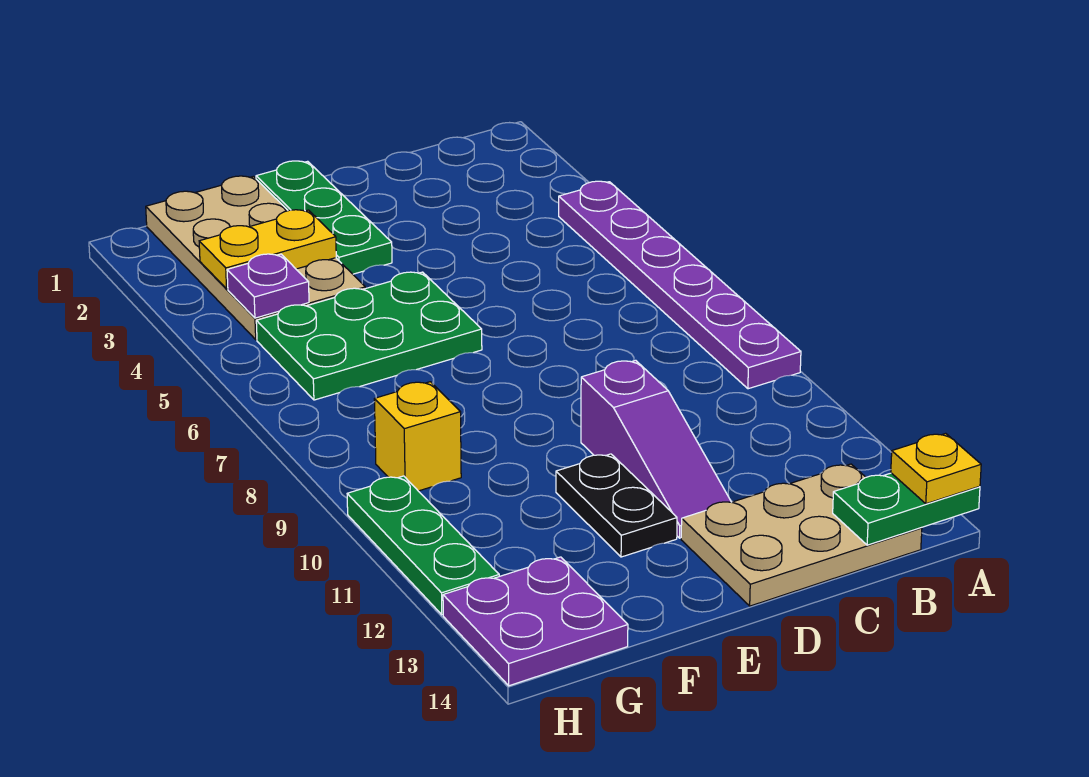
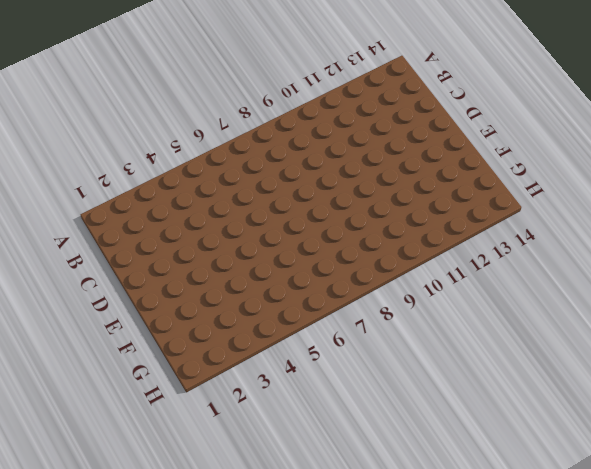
none -> purple plate A4:A9 level 1
none -> tan plate B13:D14 level 1
none -> purple slope D10:D12 level 1 top 10

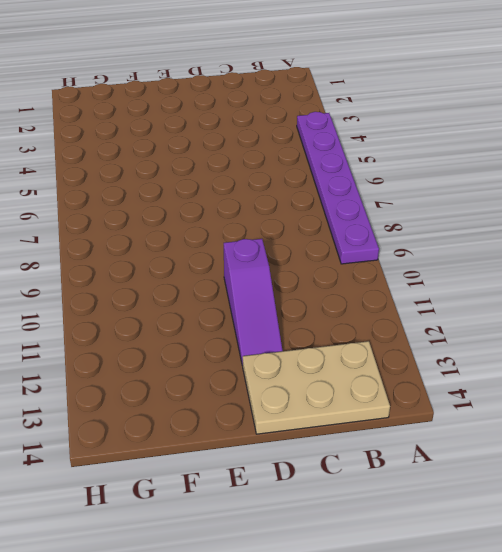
none -> green plate E1:E3 level 1
none -> green plate E5:G6 level 1
none -> black plate E11:E12 level 1

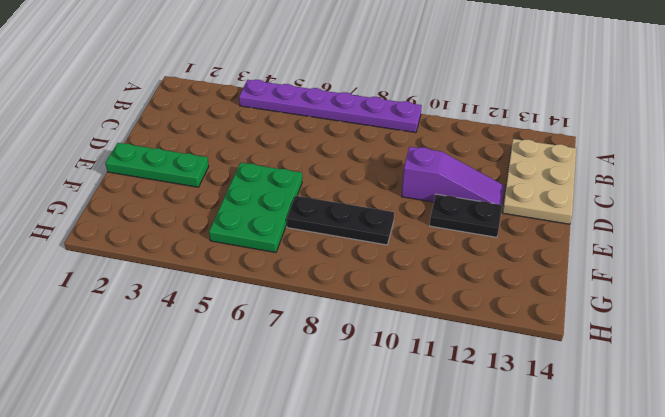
black plate F7:F9 level 1 -> none
none -> tan plate F1:G4 level 1
none -> yellow brick G9 level 1
none -> purple plate G13:H14 level 1

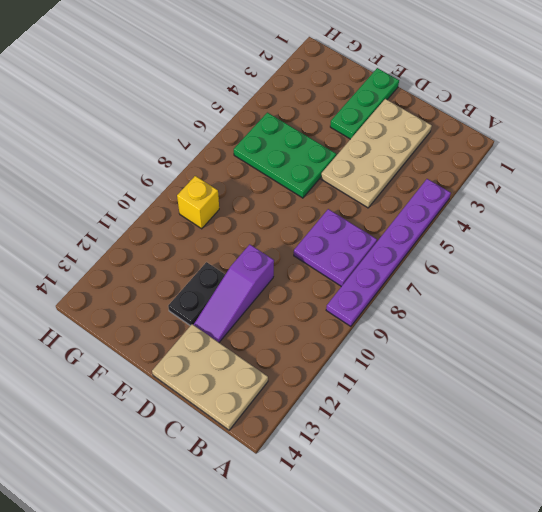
purple plate B7:C8 level 1 -> purple plate G13:H14 level 1
tan plate C2:D5 level 1 -> tan plate F1:G4 level 1
none -> green plate H10:H12 level 1
none -> green plate A14:B14 level 2
none -> yellow plate F3:G3 level 2

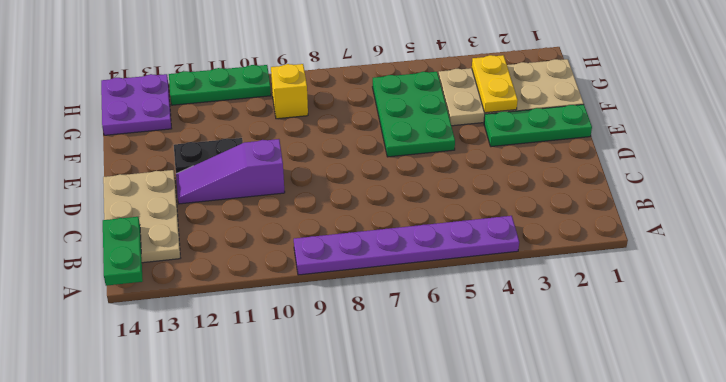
none -> purple plate G4 level 2
none -> yellow plate A14 level 3

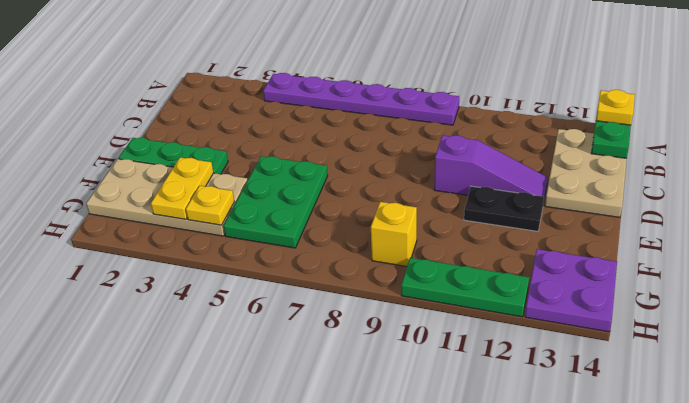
yellow plate G4 level 2 -> purple plate G4 level 2

